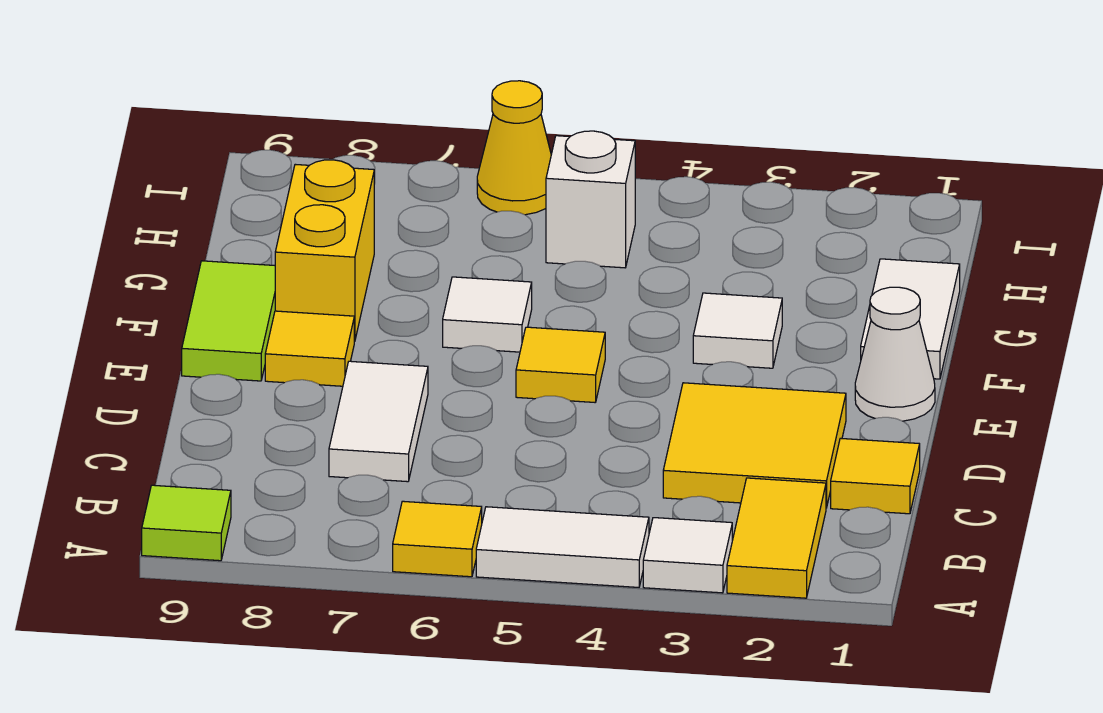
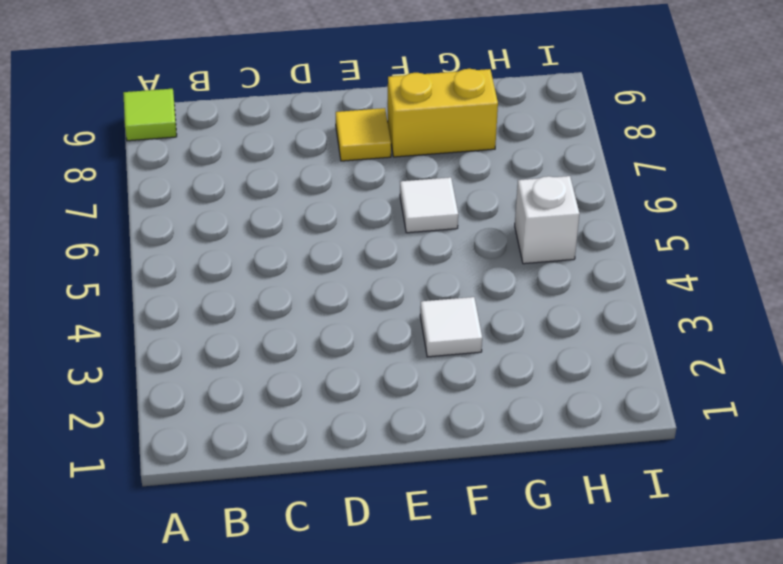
none -> yellow tile A2:B2 level 1
none -> white tile A3 level 1
none -> white tile A4:A5 level 1

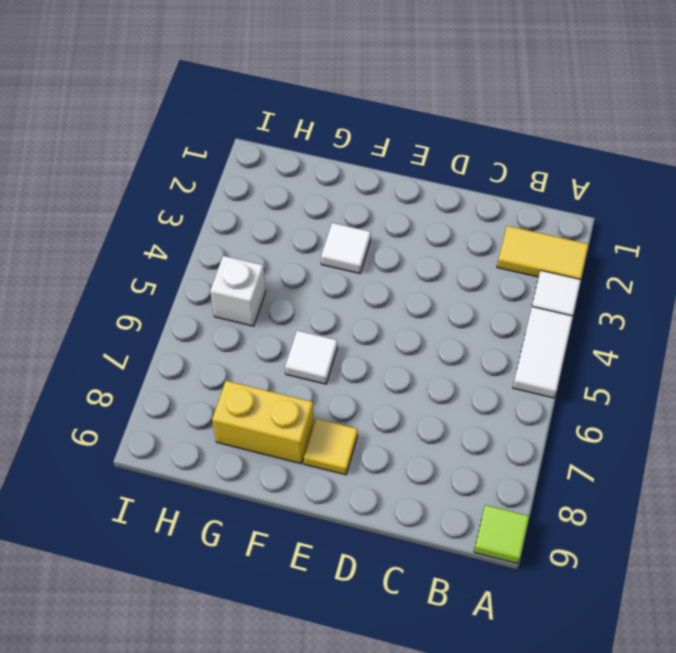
none -> yellow tile A6 level 1
none -> yellow tile C1 level 1
none -> yellow tile C2:D3 level 1

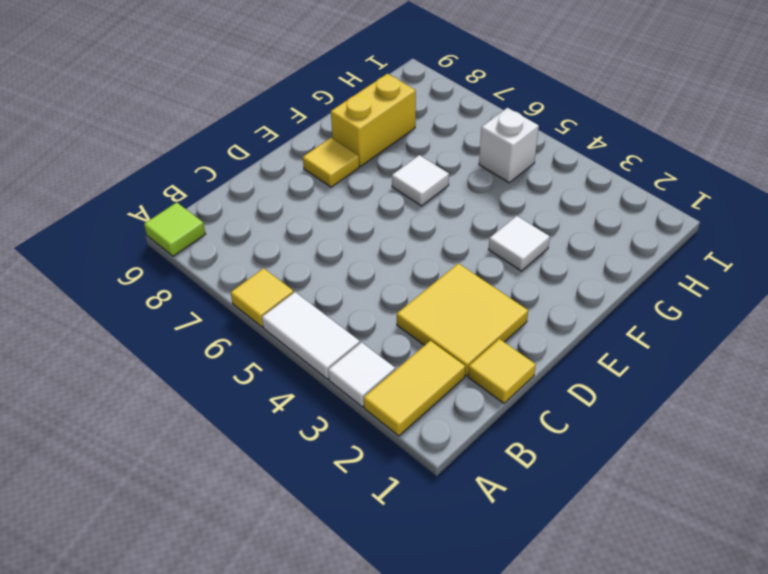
none -> white tile C7:D7 level 1
none -> white cone E1 level 1
none -> yellow tile E5 level 1

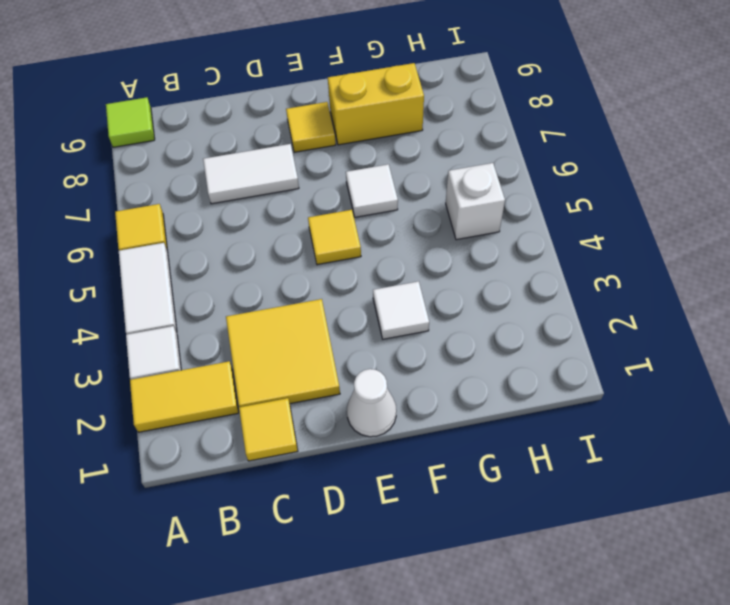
none -> lime tile E9:F9 level 1
none -> white tile F1:G1 level 1
none -> yellow cone I6 level 1

